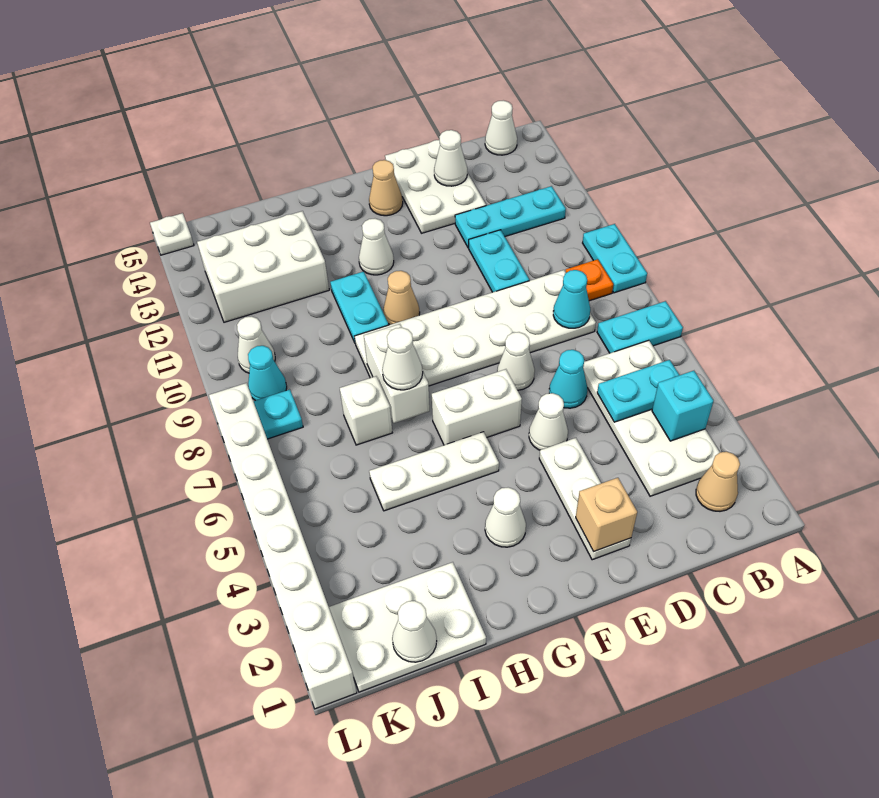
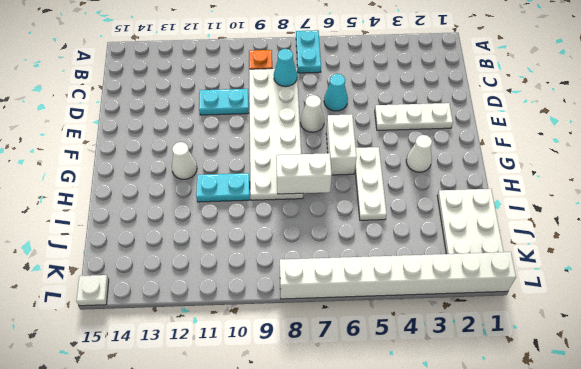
none -> cyan plate A9:A10 level 1
none -> tan cone B2 level 1
none -> white plate B3:C6 level 1
none -> cyan plate B12:D12 level 1

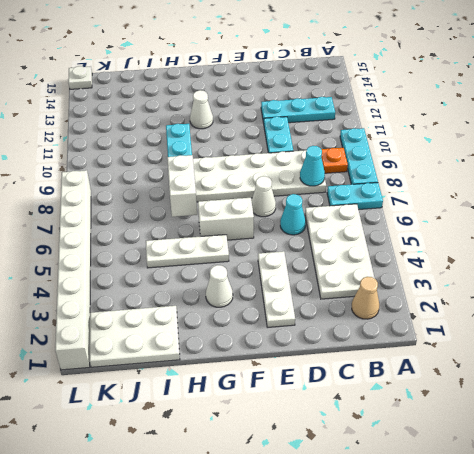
cyan plate A8:A10 level 1 -> cyan plate A9:A10 level 1
none -> white cone B15 level 1
none -> white plate D13:E15 level 1
none -> white cone E5 level 1
none -> tan cone F14 level 1

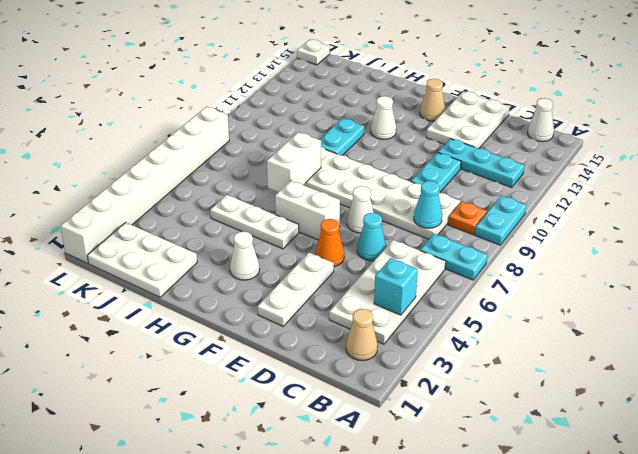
orange cone E5 level 1 -> white cone E5 level 1
none -> tan cone G10 level 1
none -> white brick I7 level 1
none -> white brick I12:K13 level 1
none -> cyan plate K8 level 1

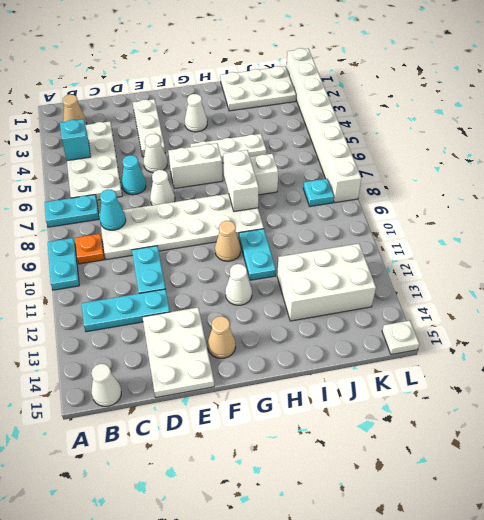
none -> cyan cone K9 level 1
none -> white cone K10 level 1
none -> cyan plate B5:C5 level 2
none -> white cone D14 level 2

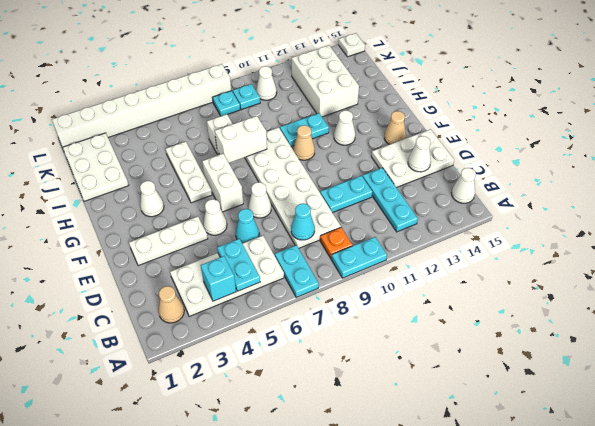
cyan plate K9 level 1 -> cyan cone K9 level 1
none -> tan brick E2 level 2
none -> white cone J1 level 2
none -> white cone H7 level 3

